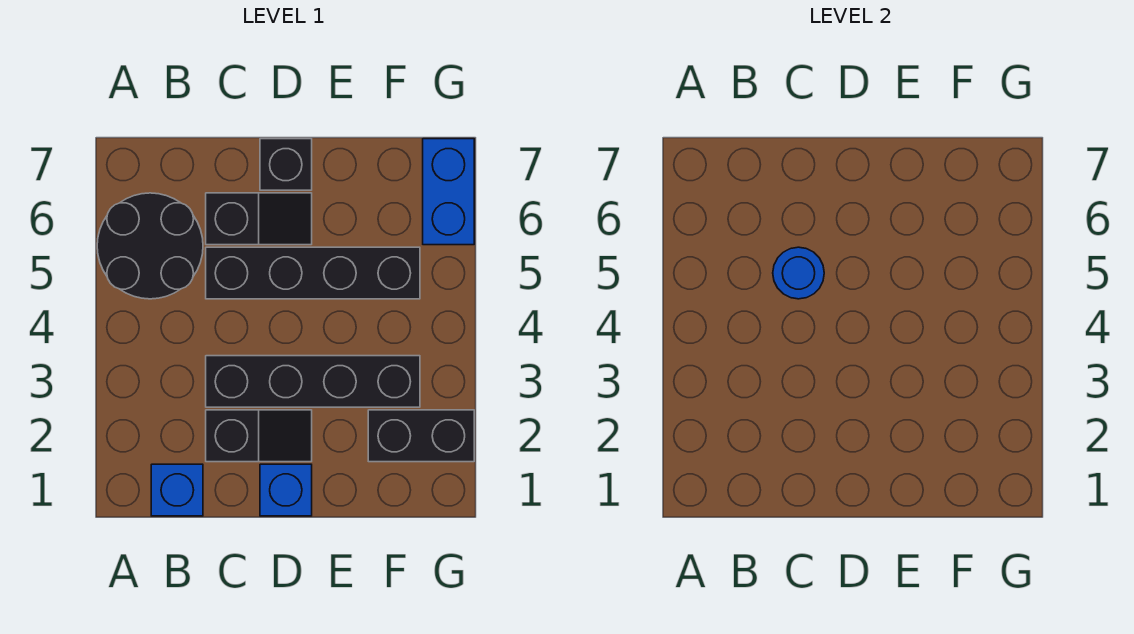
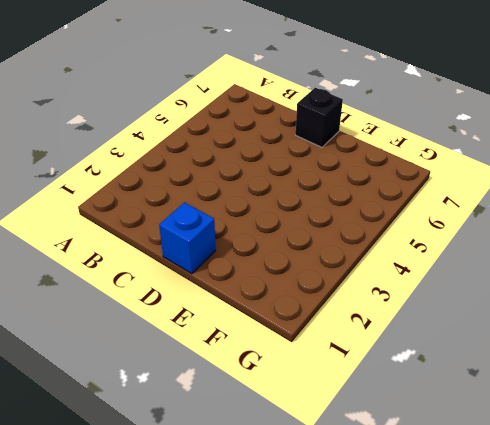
none -> black round brick A5:B6 level 1
none -> blue brick B1 level 1

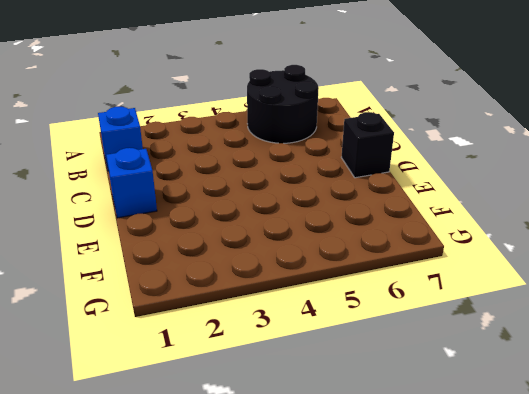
none -> black slope C2:D2 level 1 top C
none -> black brick C3:F3 level 1

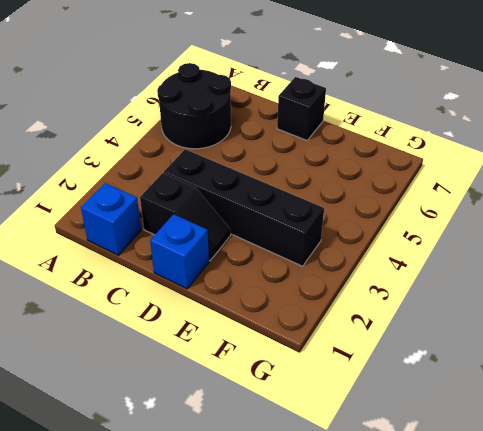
none -> black brick C5:F5 level 1
none -> black slope C6:D6 level 1 top C

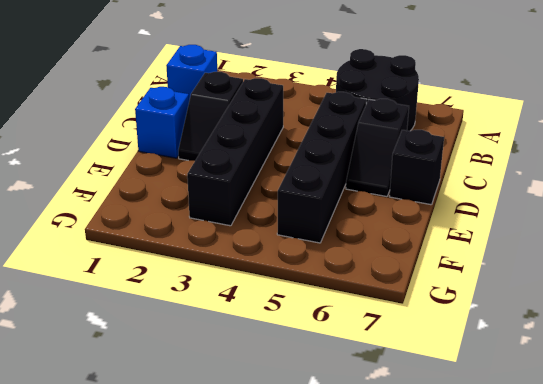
none -> black brick F2:G2 level 1
none -> blue brick G6:G7 level 1

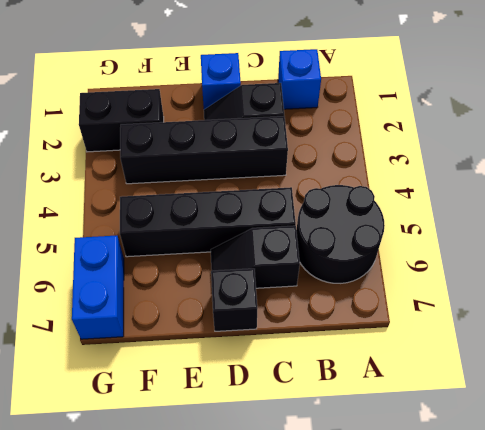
none -> blue round brick C5 level 2

